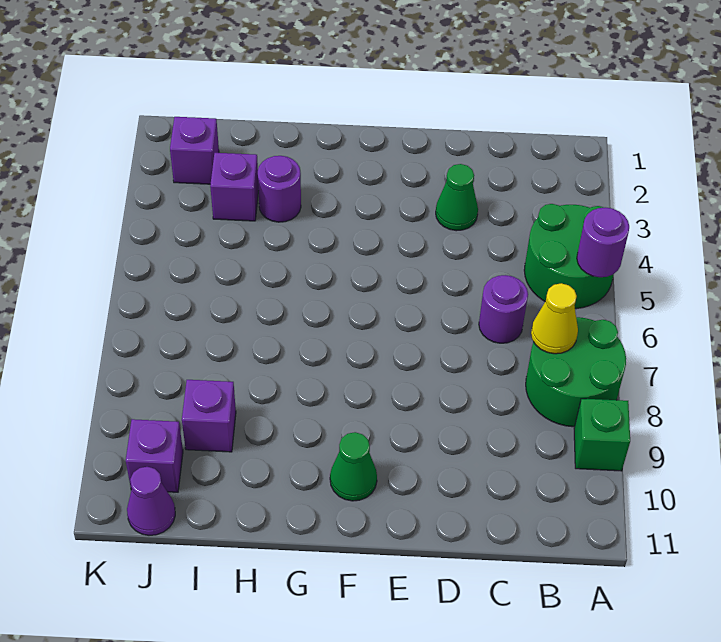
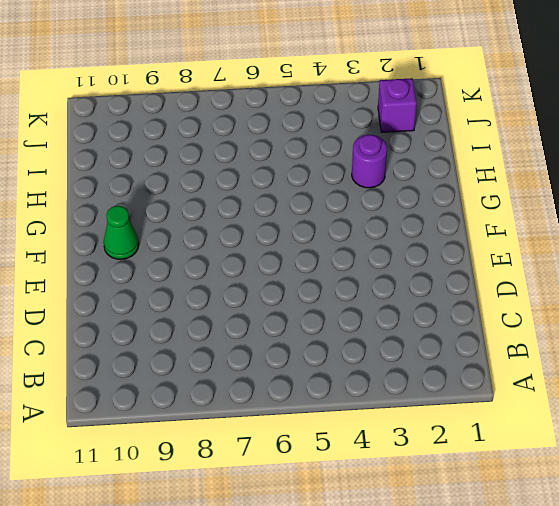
none -> green round brick A4:B5 level 1
none -> green round brick A7:B8 level 1
none -> green brick A9 level 1

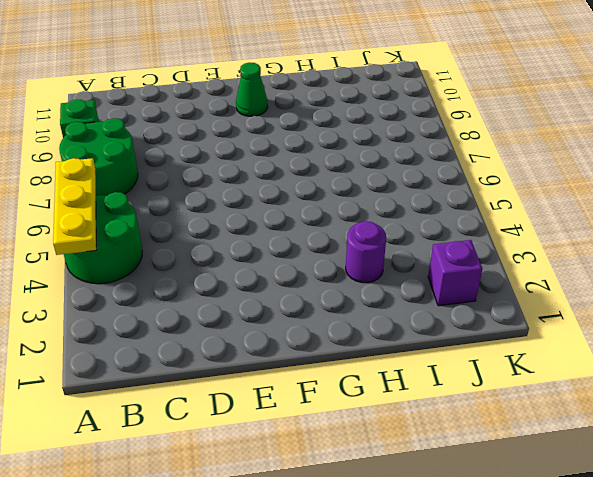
yellow plate A4:A6 level 2 -> purple round brick A5 level 2
none -> purple round brick C6 level 1
none -> green cone D3 level 1
none -> purple brick I3 level 1

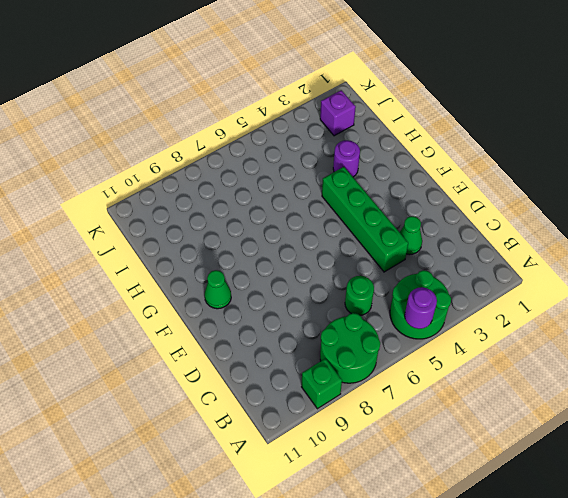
green round brick C6 level 1 -> purple round brick C6 level 1
green brick D4:G4 level 1 -> none
none -> purple brick I3 level 1
none -> purple brick I9 level 1
none -> purple brick J10 level 1

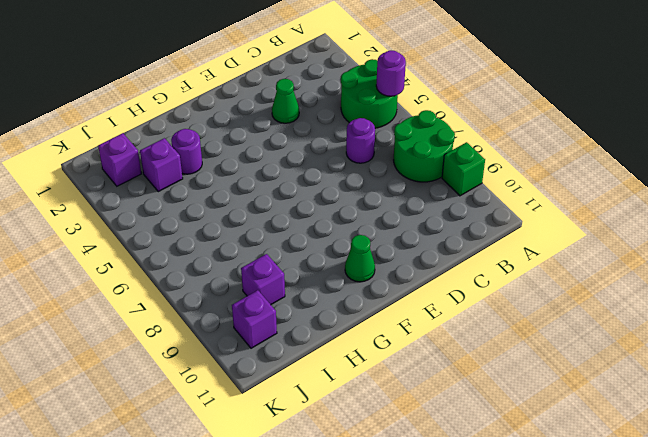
none -> purple cone J11 level 1
none -> yellow cone B7 level 2

